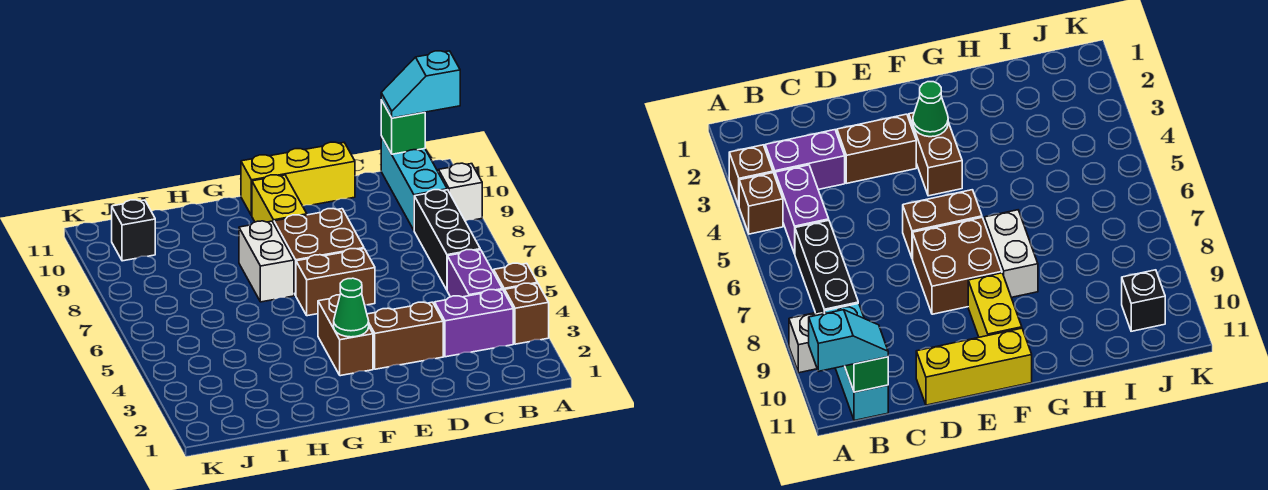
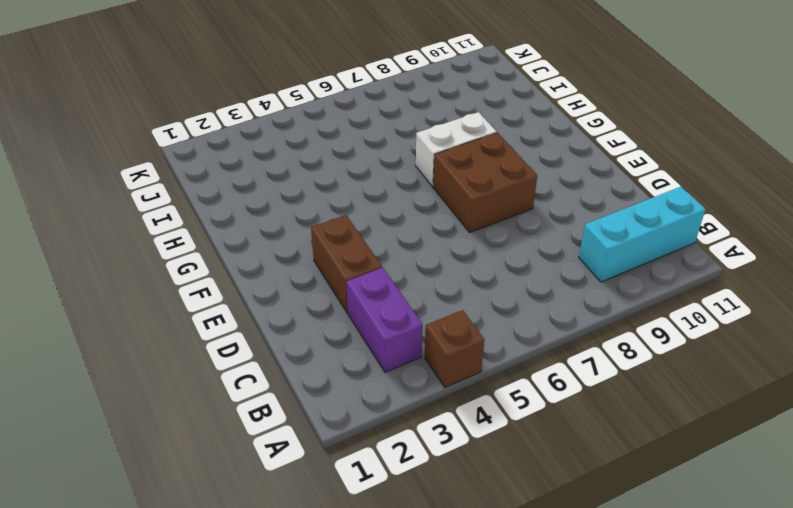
none -> brown brick A3 level 1
none -> white brick A9 level 1
none -> purple brick B4:B5 level 1

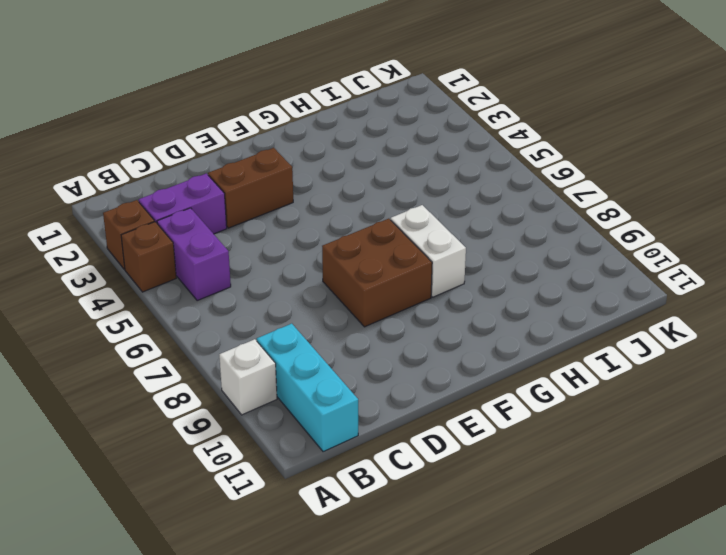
none -> black brick B6:B8 level 1
none -> yellow brick D11:F11 level 1
none -> brown brick E6:F6 level 1

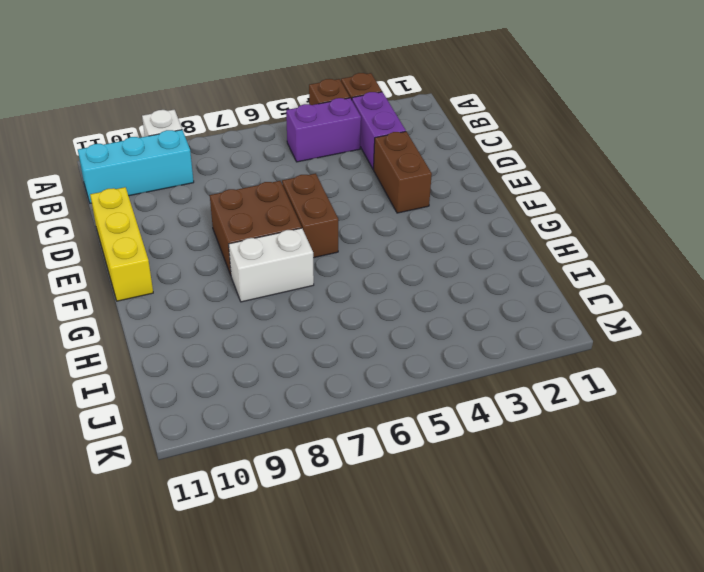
none -> black brick B6:B8 level 1
none -> brown brick F3:F4 level 1
none -> yellow brick F9:F10 level 1

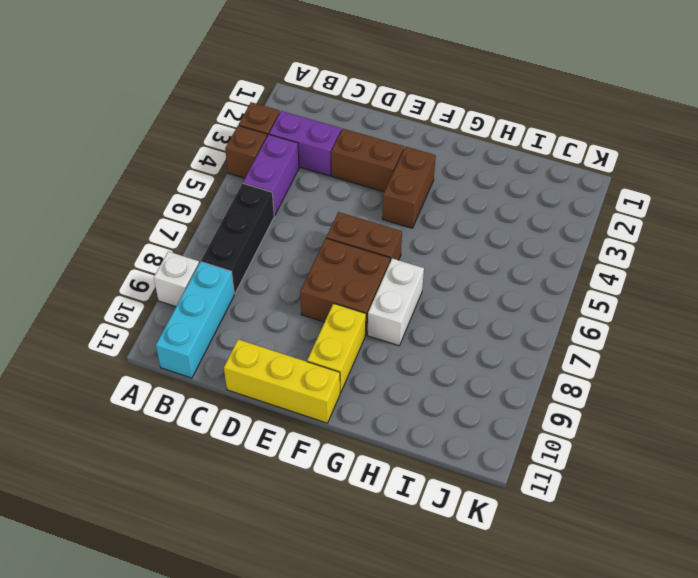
none -> black brick J10 level 1
none -> green brick B11 level 2
none -> green cone F3 level 2

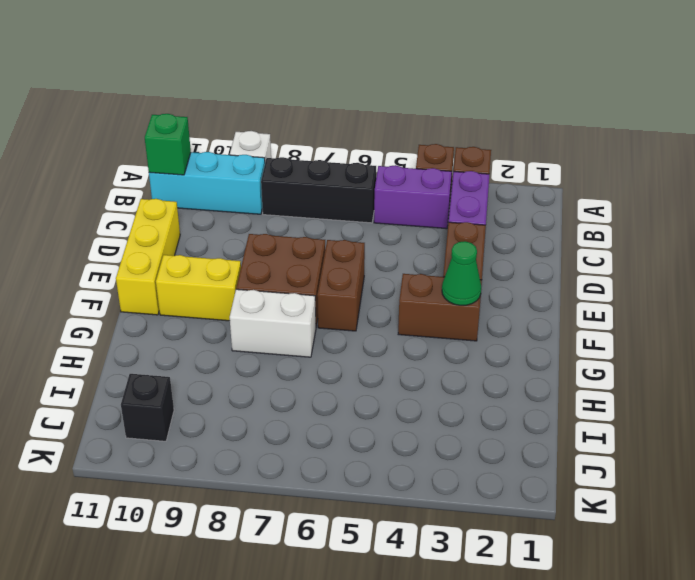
none -> cyan slope A11:B11 level 3 top A

